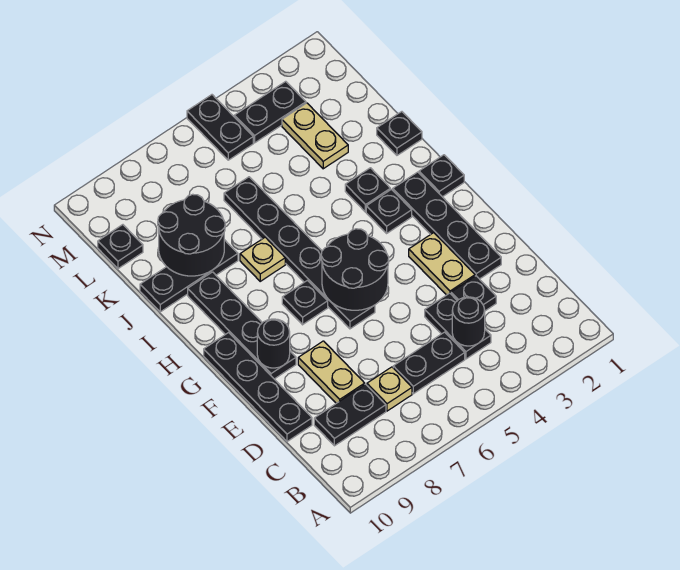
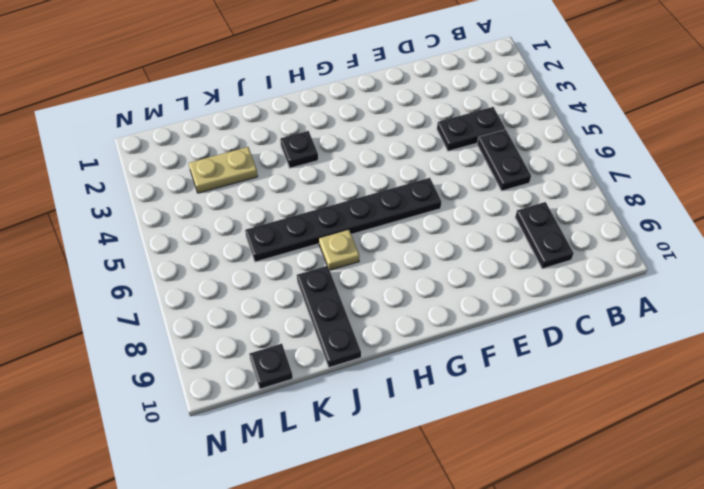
none -> tan plate C7 level 1
none -> black plate D3 level 1
none -> tan plate D8:E8 level 1

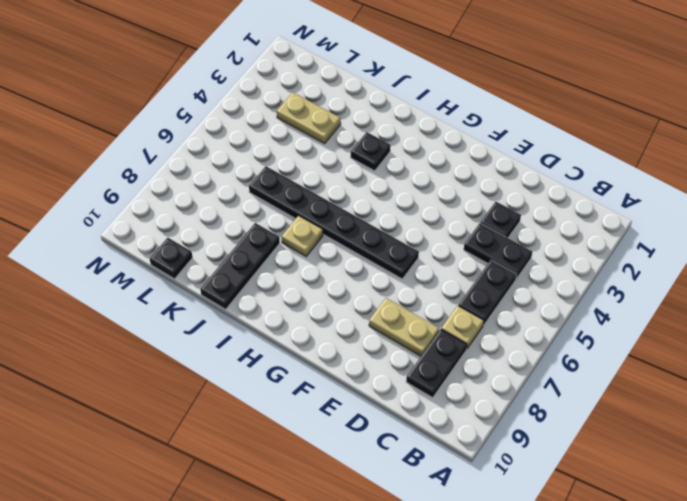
none -> black plate D10:G10 level 1
none -> black plate E2:H2 level 1
none -> tan plate E3:F3 level 1

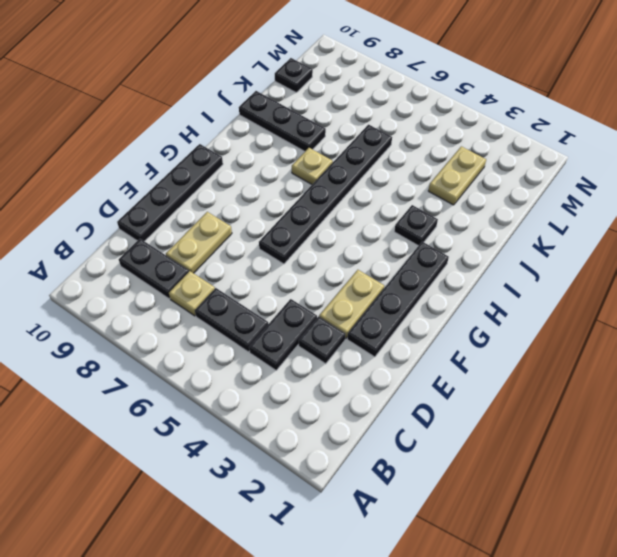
none -> black plate F9:I9 level 1
none -> black plate G7 level 1
none -> black plate H1 level 1

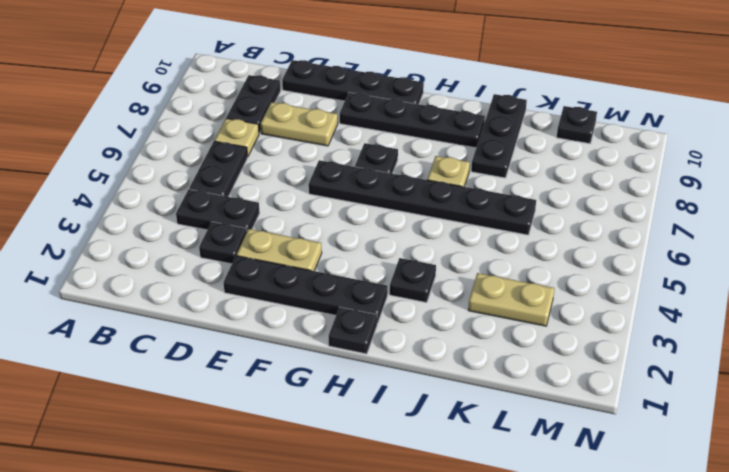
none -> black plate H3 level 1
none -> black plate J1 level 1
none -> black plate M3:M4 level 1

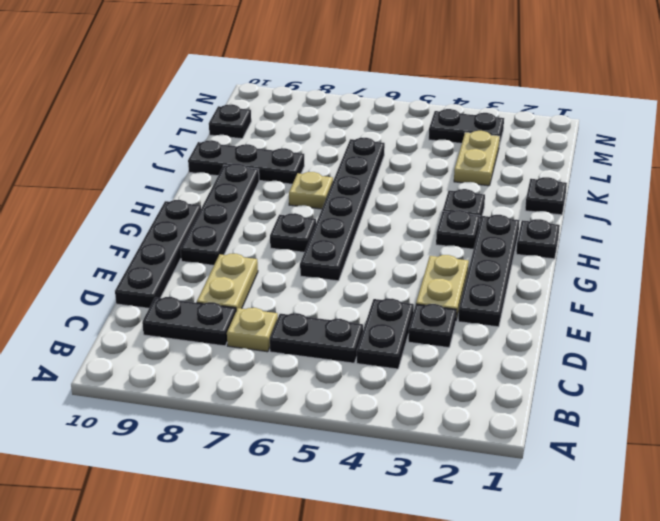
none -> black plate M5:N5 level 1
none -> black round brick C4 level 2
none -> black round brick F5:G6 level 2

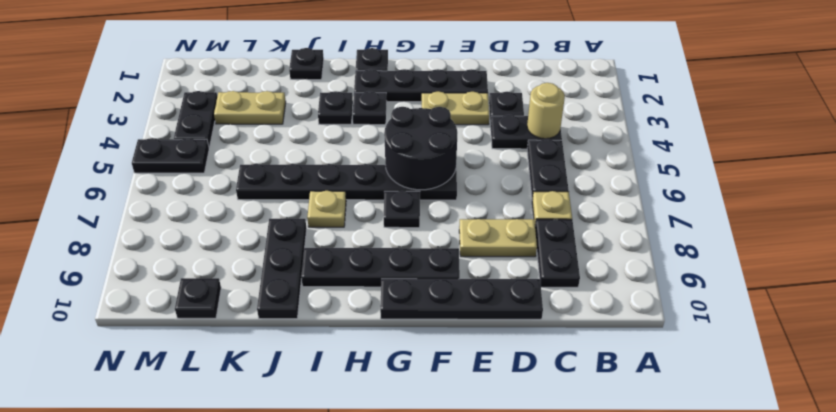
tan round brick C4 level 2 -> black round brick C4 level 2
none -> black round brick F9 level 2
none -> black round brick J8:K9 level 2

